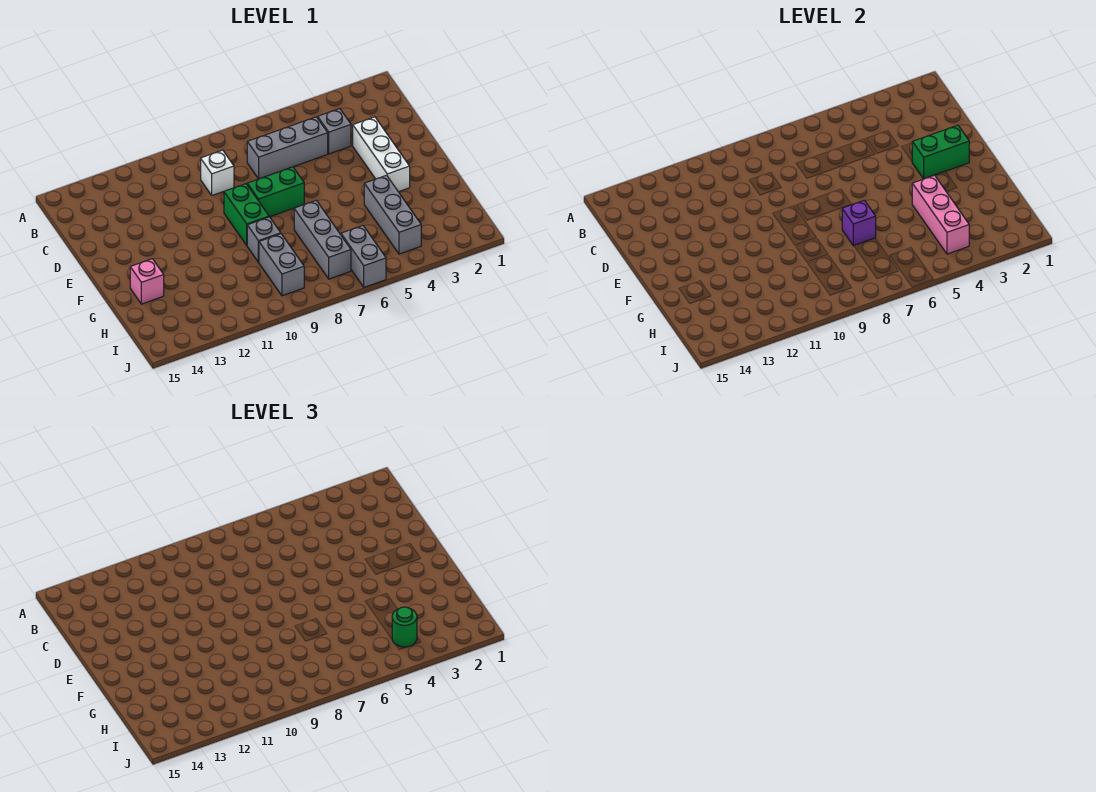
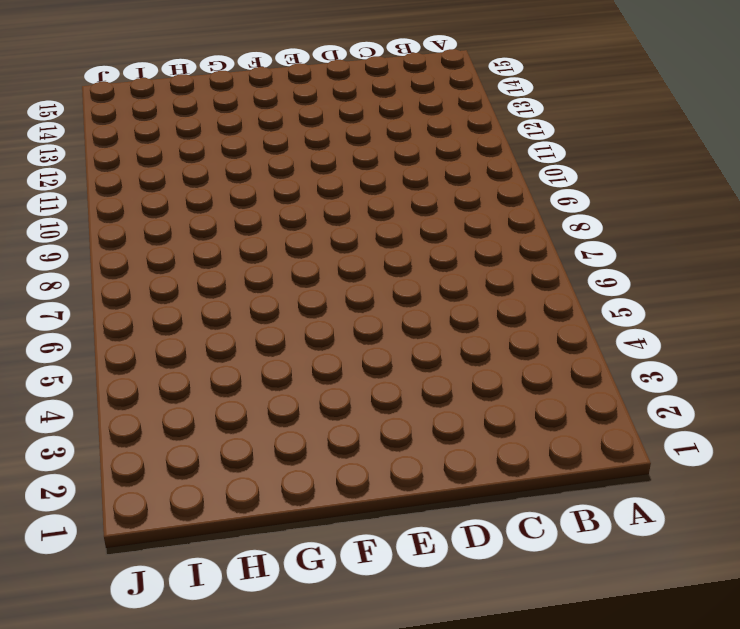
none -> grey brick C4 level 1
none -> grey brick C5:C7 level 1
none -> white brick C9 level 1

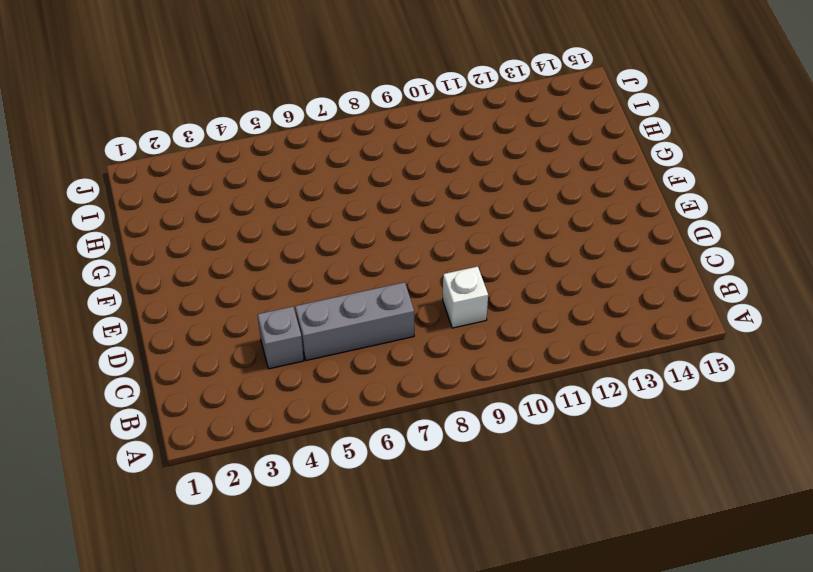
none -> white brick D3:F3 level 1
none -> green brick E7:E8 level 1
none -> green brick E9:F9 level 1

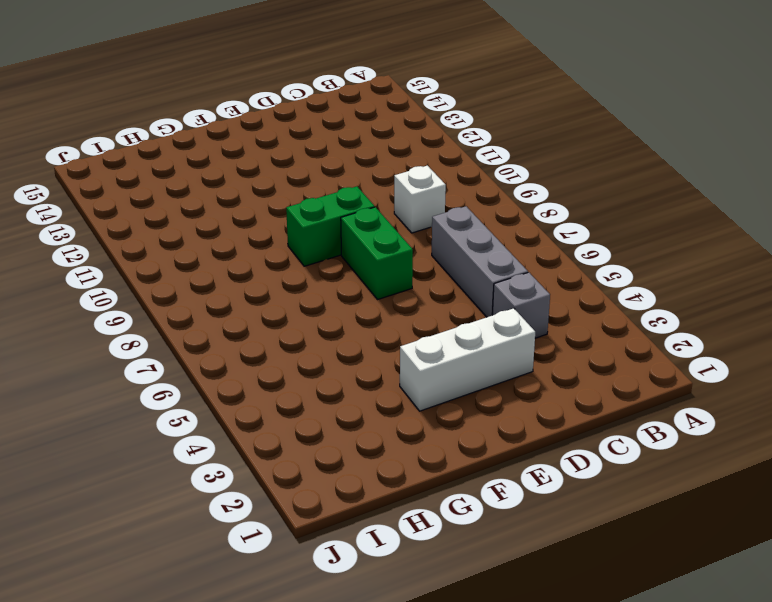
none -> grey brick G4:I4 level 1
none -> grey brick G7:I7 level 1
none -> grey brick G9 level 1

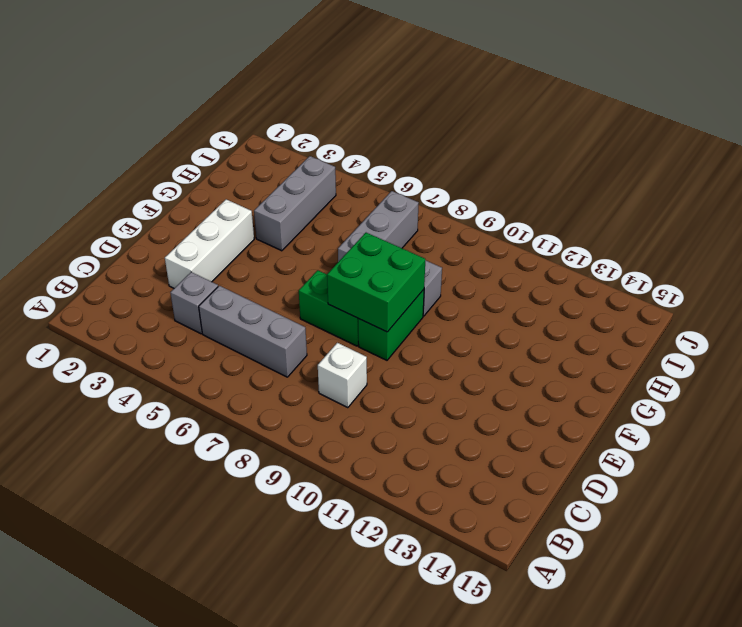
green brick E8:F9 level 2 -> none
none -> pink brick G14 level 1
none -> grey brick H9:I9 level 1
none -> grey brick I6:J6 level 1

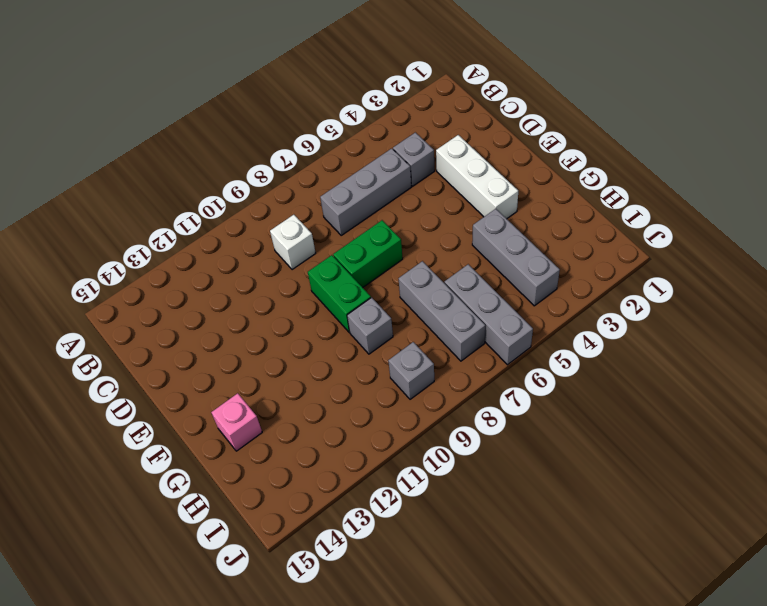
grey brick H6:J6 level 1 -> grey brick I6:J6 level 1
grey brick I9 level 1 -> grey brick H9:I9 level 1
none -> green brick E2:E3 level 2
none -> pink brick G4:I4 level 2
none -> purple brick G7 level 2

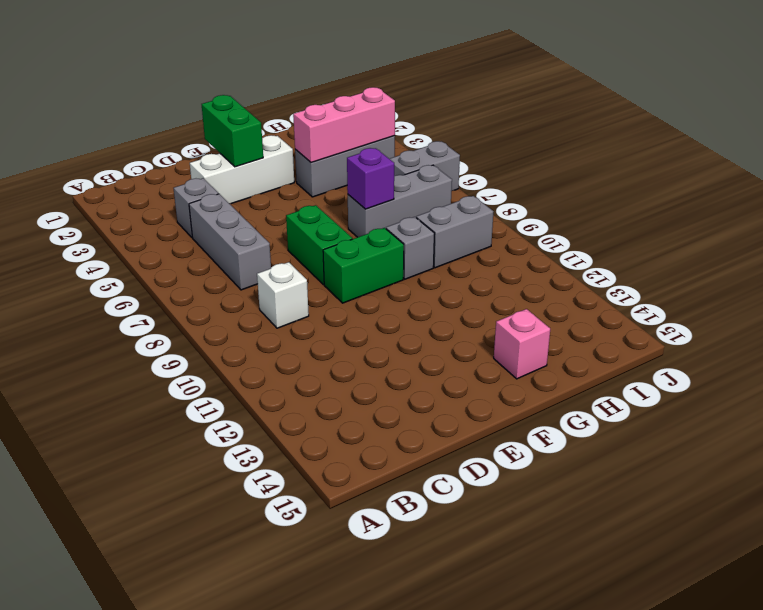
none -> green round brick I4 level 3

